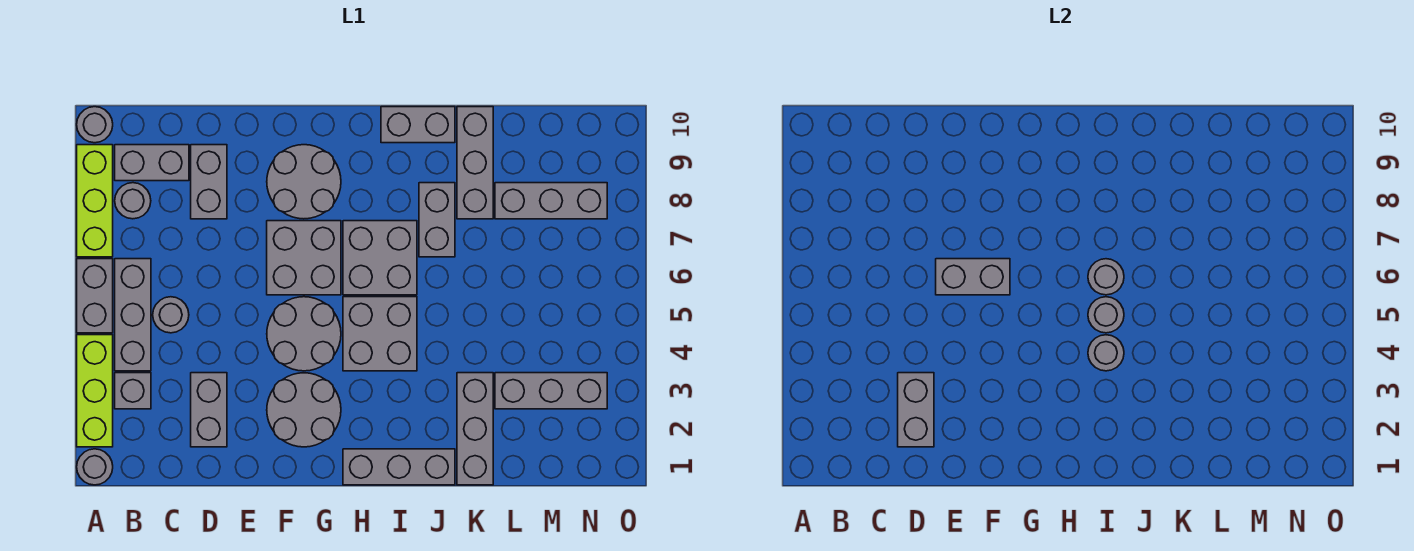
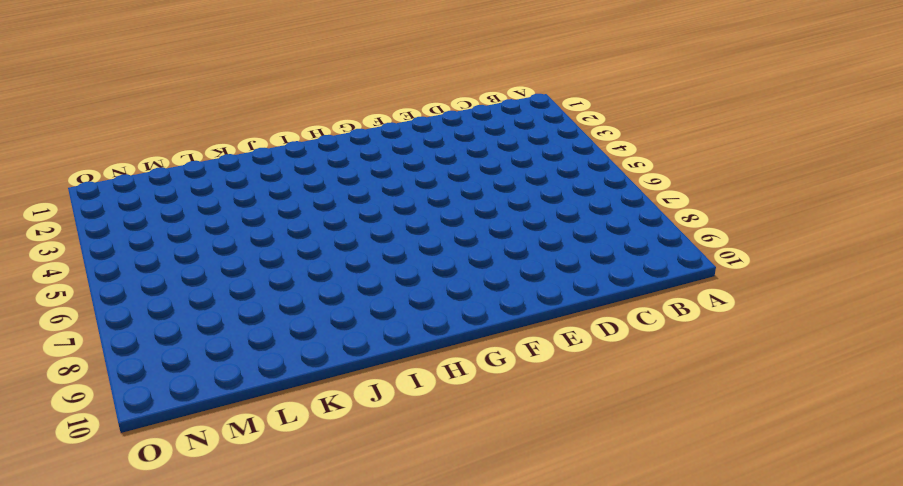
none -> grey round brick A1 level 1
none -> lime brick A2:A4 level 1
none -> grey brick A5:A6 level 1
none -> lime brick A7:A9 level 1

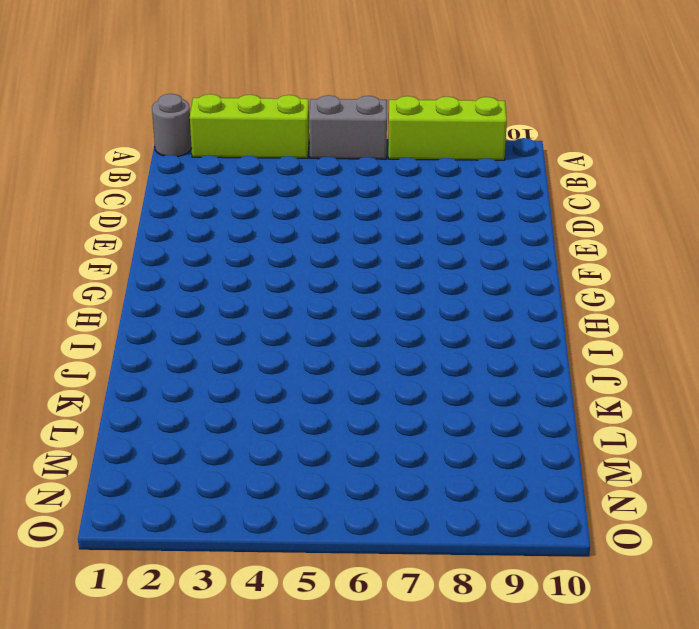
none -> grey round brick A10 level 1
none -> grey brick B3 level 1
none -> grey brick B4:B6 level 1
none -> grey round brick B8 level 1

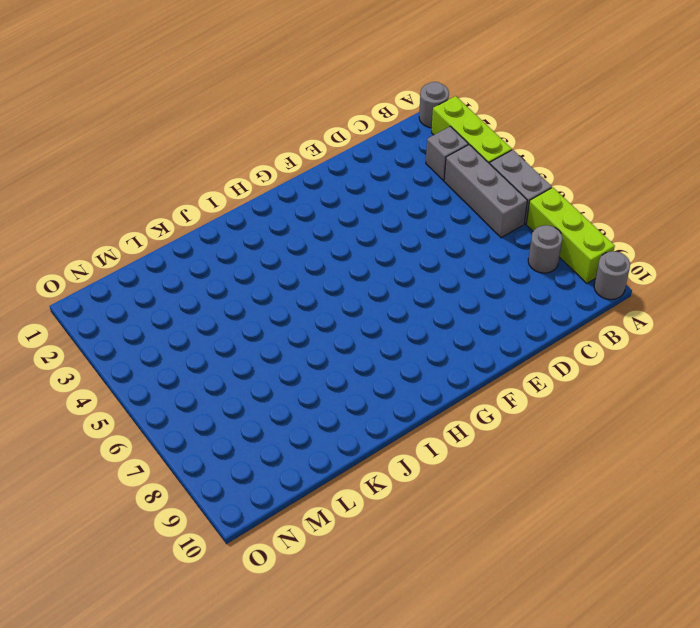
none -> grey brick B9:C9 level 1
none -> grey round brick C5 level 1
none -> grey brick D2:D3 level 1
none -> grey brick D8:D9 level 1

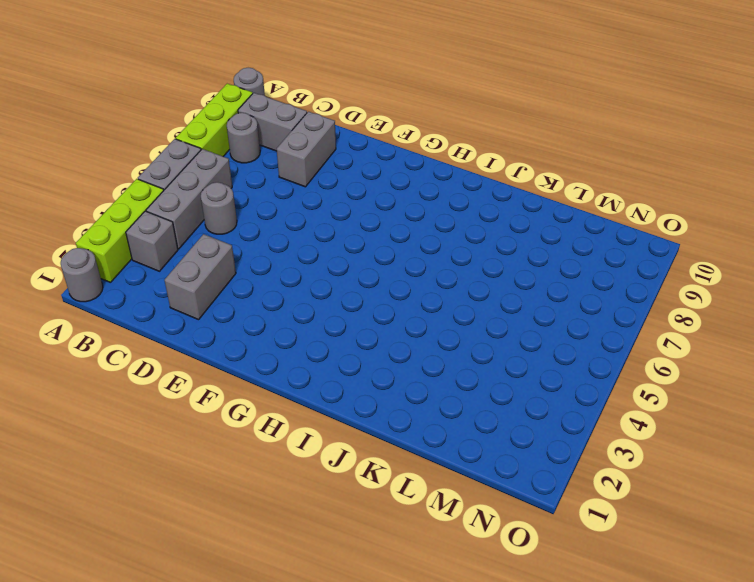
none -> grey round brick F2:G3 level 1
none -> grey round brick F4:G5 level 1
none -> grey brick F6:G7 level 1
none -> grey round brick F8:G9 level 1

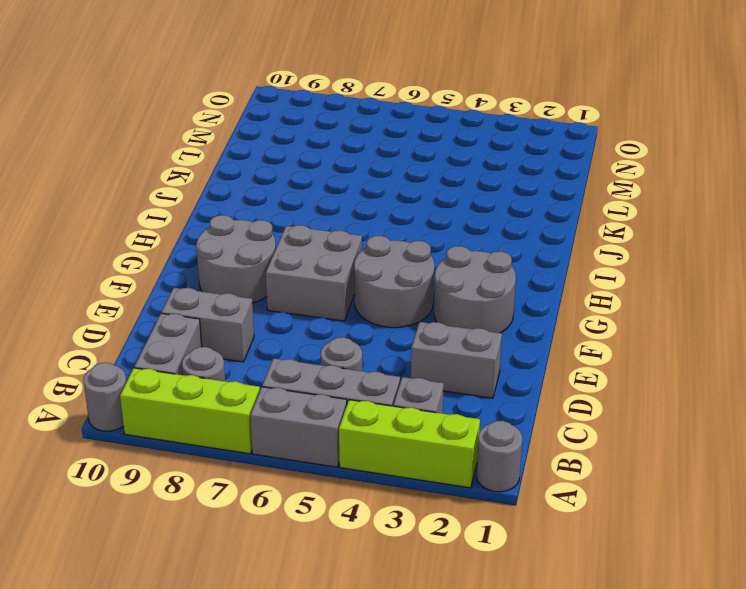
none -> grey brick H1:J1 level 1
none -> grey brick H4:I5 level 1
none -> grey brick H6:I7 level 1
none -> grey brick I10:J10 level 1

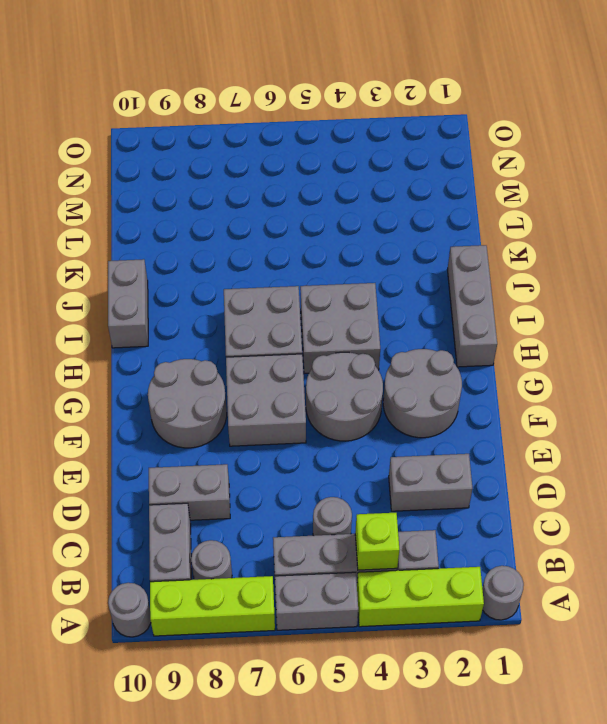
lime brick B4 level 2 -> none
none -> grey brick J7:J8 level 1
none -> grey brick K1:K3 level 1
none -> grey brick K8:K10 level 1
none -> grey brick L3:N3 level 1

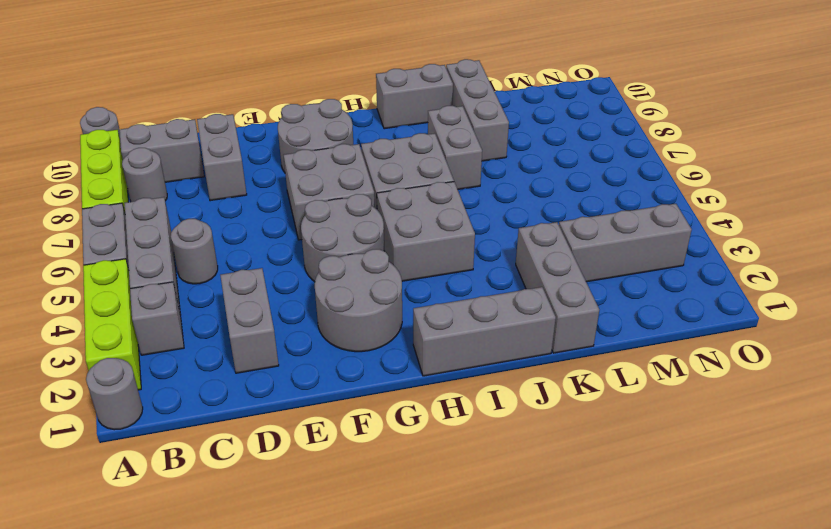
none -> grey brick L8:N8 level 1
none -> grey brick D2:D3 level 2
none -> grey brick E6:F6 level 2
none -> grey round brick I4 level 2

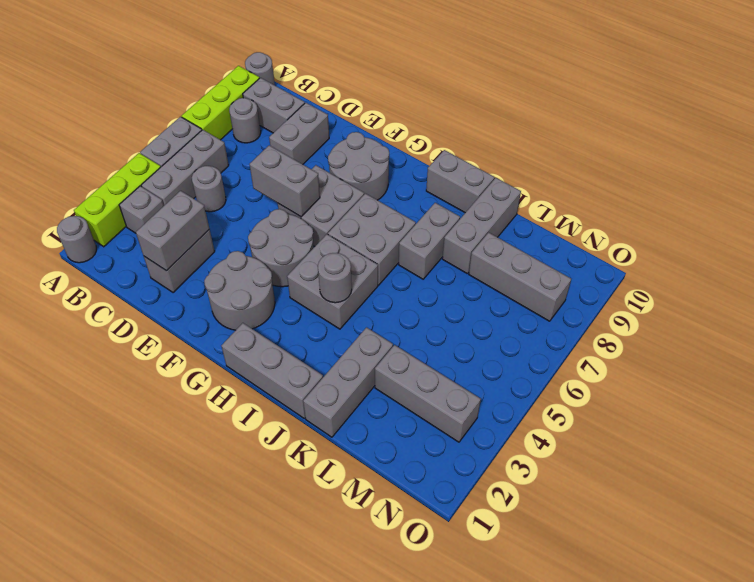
none -> grey round brick I5 level 2
none -> grey round brick I6 level 2

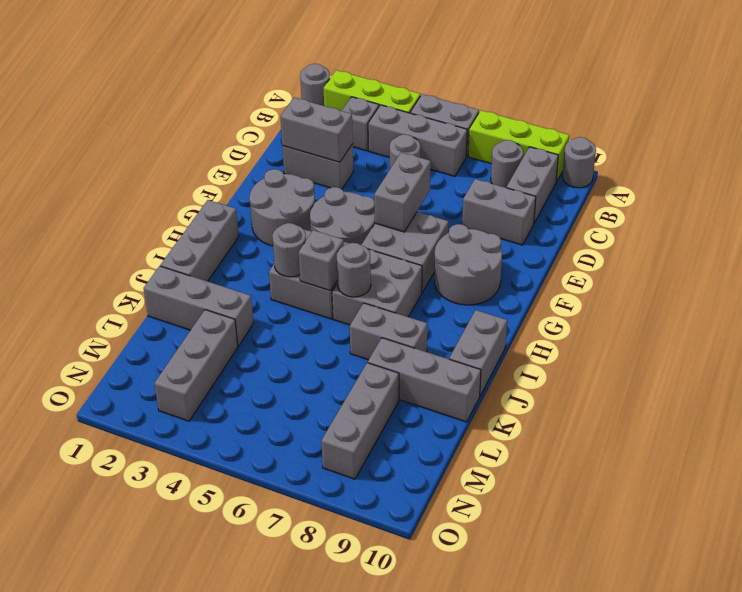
grey brick I5 level 2 -> grey round brick I5 level 2

